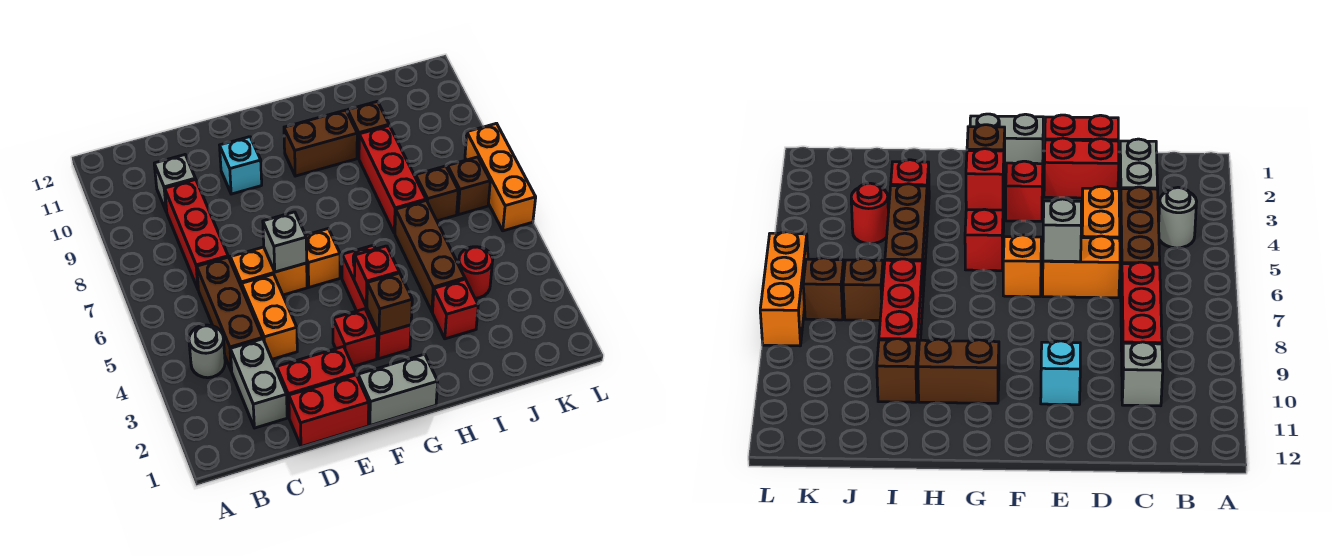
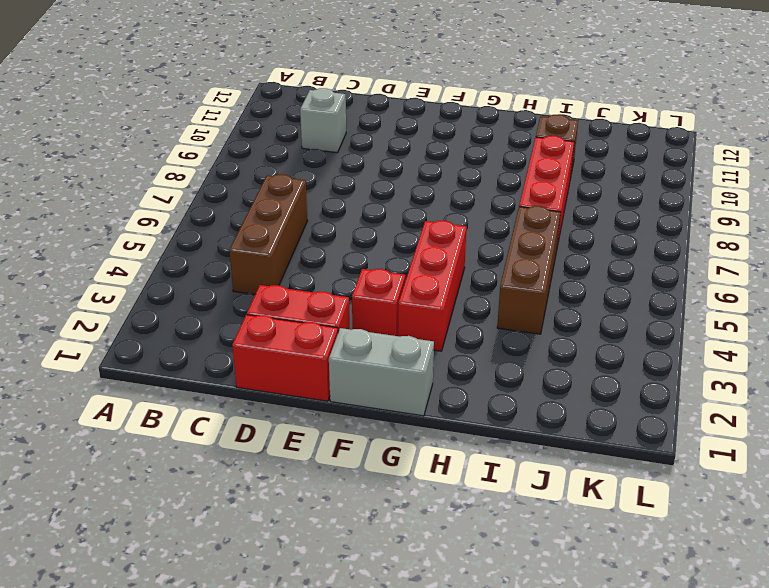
none -> grey round brick B4 level 1
none -> grey brick C2:C3 level 1
none -> red brick C7:C9 level 1

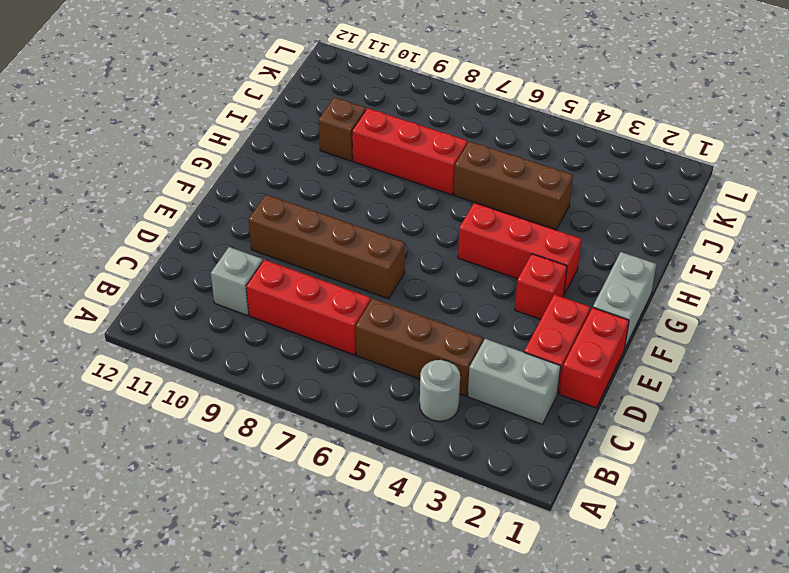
brown brick E7:E10 level 1 -> cyan brick E10 level 1
none -> orange brick D4:D5 level 1
none -> orange brick D6:E6 level 1
none -> orange brick F6 level 1

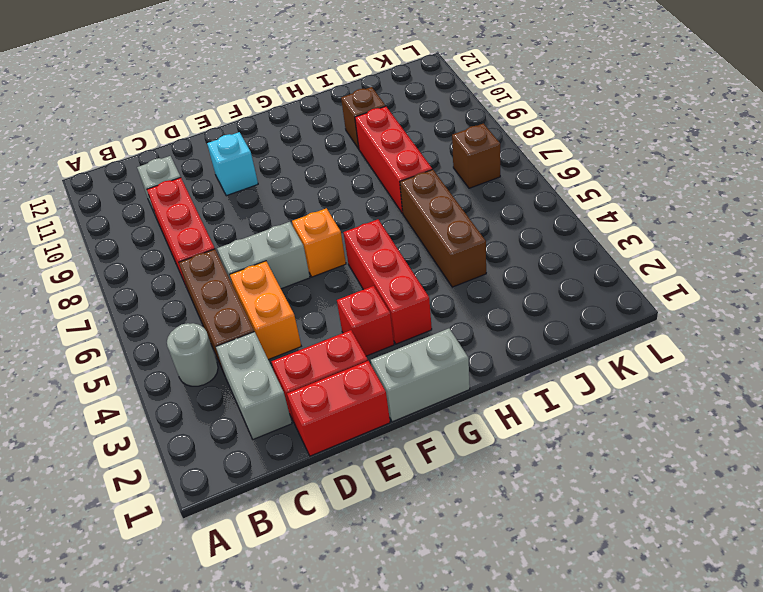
grey brick D6:E6 level 1 -> orange brick D6:E6 level 1
none -> brown brick G10:H10 level 1
none -> red brick I3 level 1
none -> red round brick J4 level 1

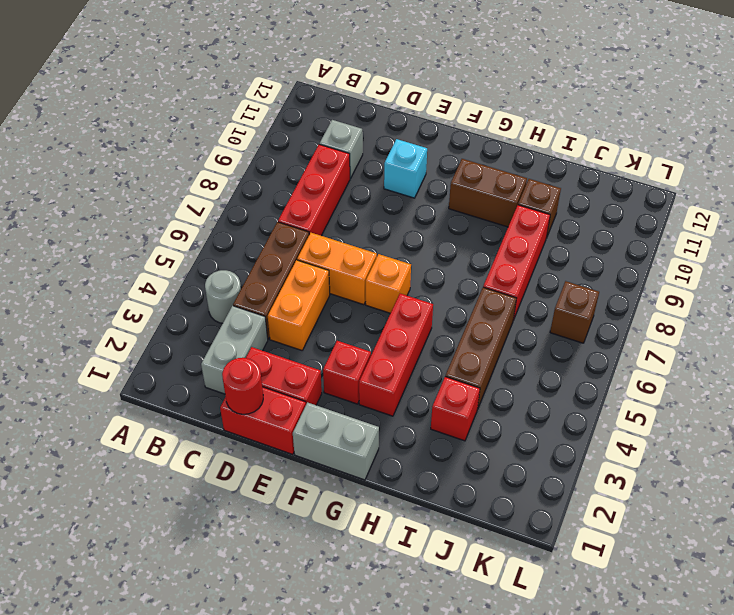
red round brick D1 level 2 -> red round brick J4 level 1
none -> brown brick J7 level 1
none -> orange brick L6:L8 level 1
none -> grey brick E6 level 2

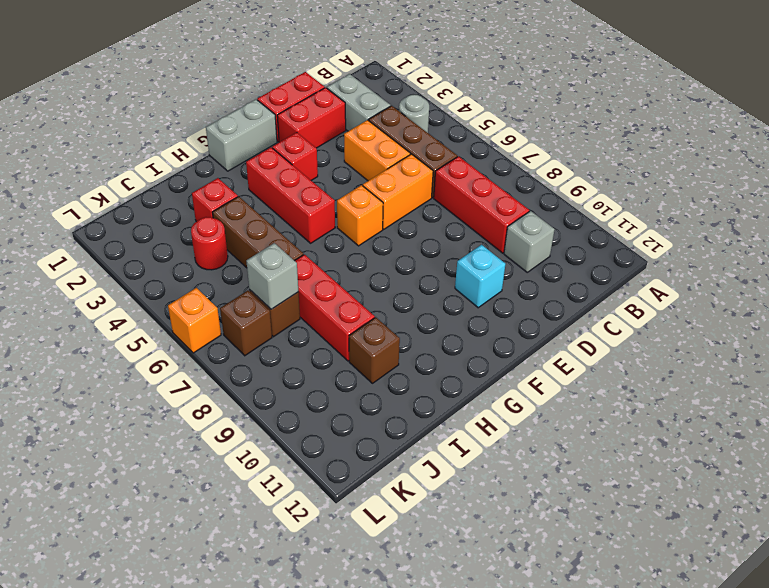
grey brick J7 level 2 -> grey brick E6 level 2
orange brick L6 level 1 -> orange brick L6:L8 level 1
none -> brown brick G10:H10 level 1
none -> brown brick G3 level 2
none -> red brick G4 level 2

